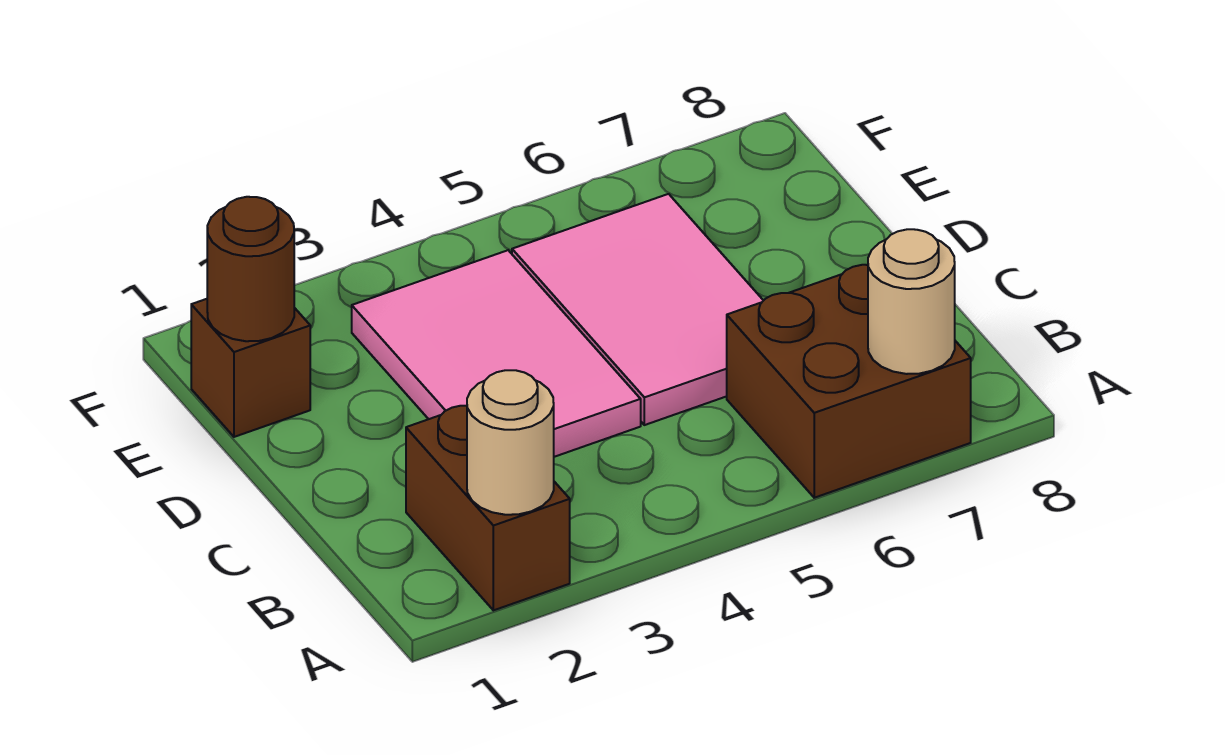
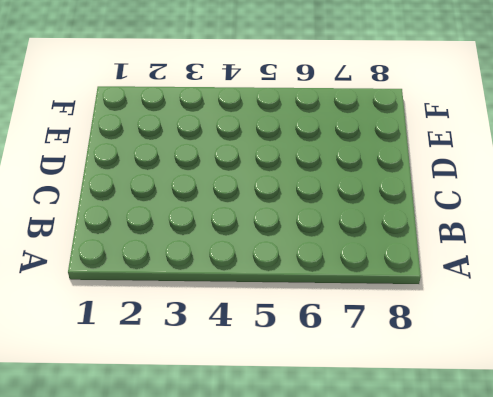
none -> brown brick A2:B2 level 1
none -> brown brick A6:B7 level 1

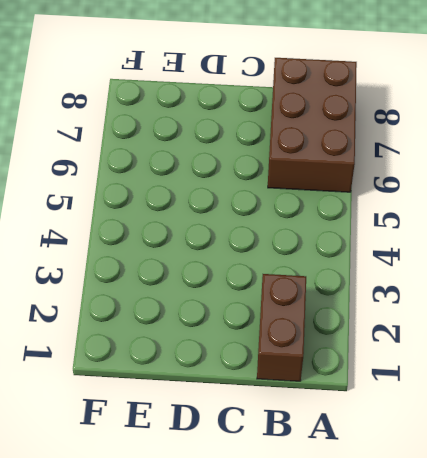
brown brick A6:B8 level 1 -> brown brick A6:B7 level 1
brown brick B1:B2 level 1 -> brown brick A2:B2 level 1
none -> pink tile C3:E4 level 1
none -> pink tile C5:E6 level 1

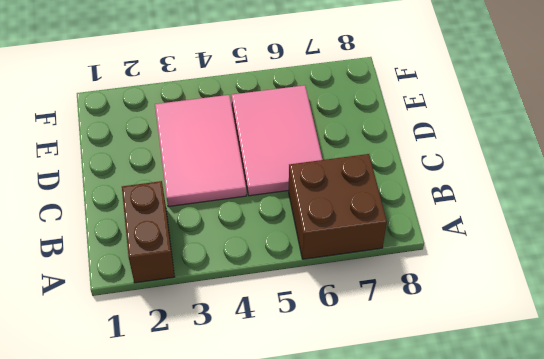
none -> brown brick E1 level 1
none -> tan round brick A2 level 2

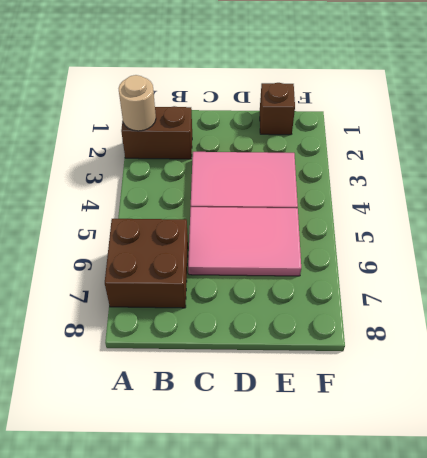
none -> tan round brick A7 level 2
none -> brown round brick E1 level 2

